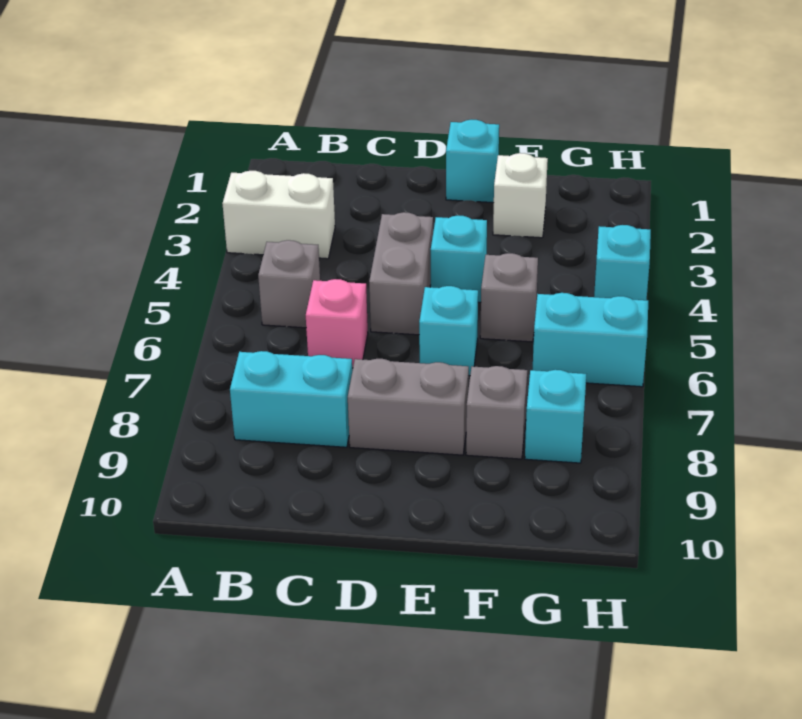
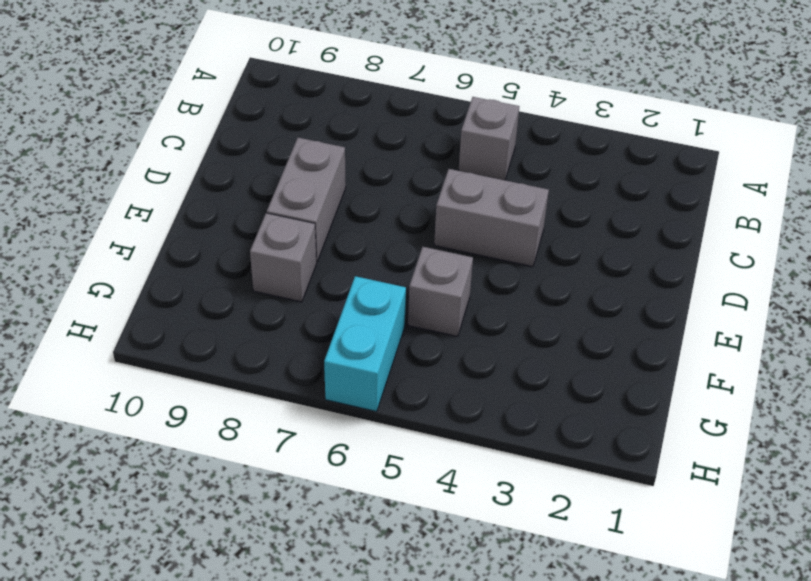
none -> white brick A3:B3 level 1
none -> cyan brick B8:C8 level 1
none -> pink brick C6 level 1

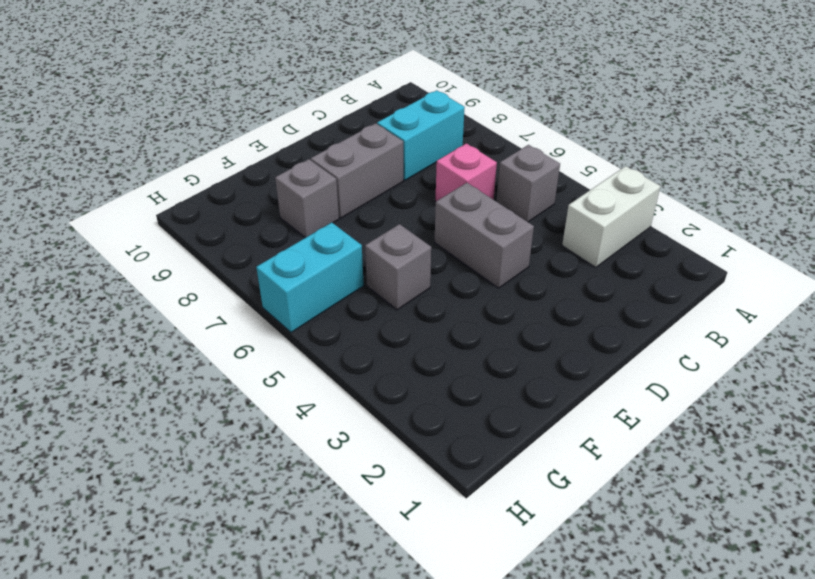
none -> cyan brick E1 level 1
none -> cyan brick E4 level 1
none -> cyan brick E6 level 1

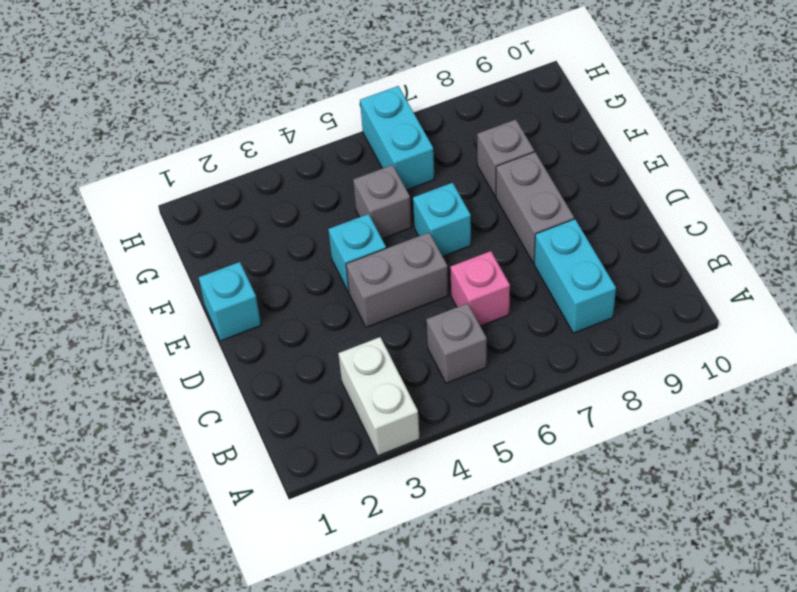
none -> white brick F2 level 1
none -> cyan brick G8 level 1
none -> cyan brick H4 level 1

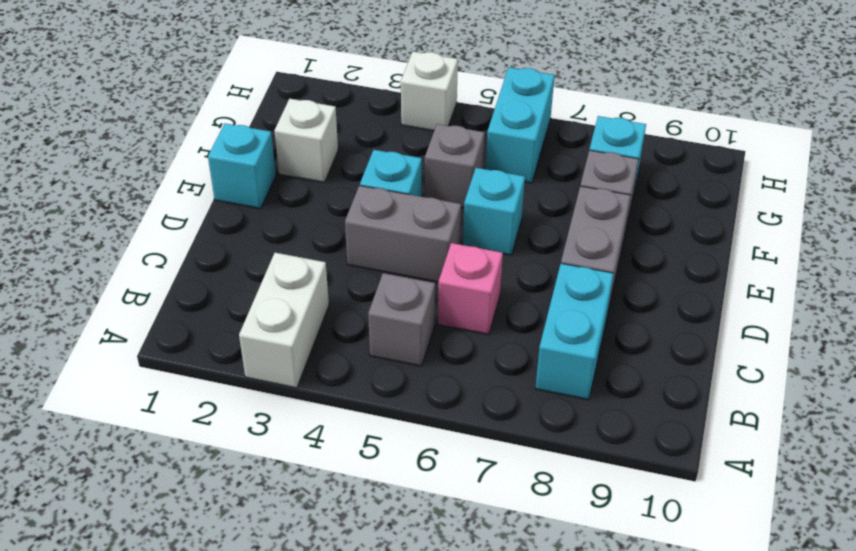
white brick H4 level 1 -> cyan brick H4 level 1

